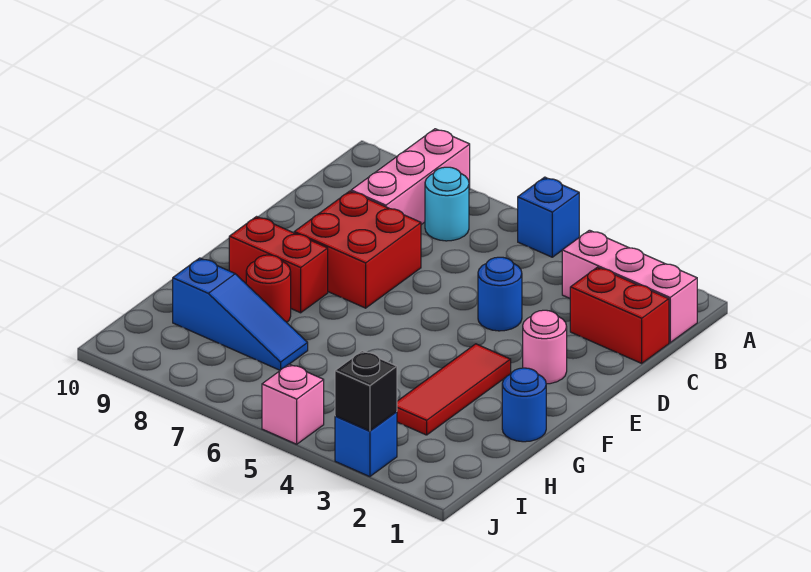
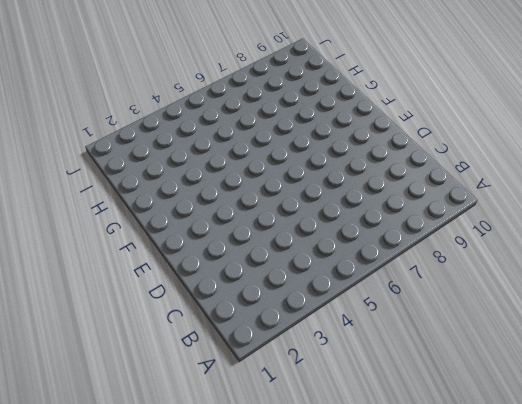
none -> blue brick A5 level 1
none -> pink brick A8:C8 level 1
none -> pink brick B1:B3 level 1

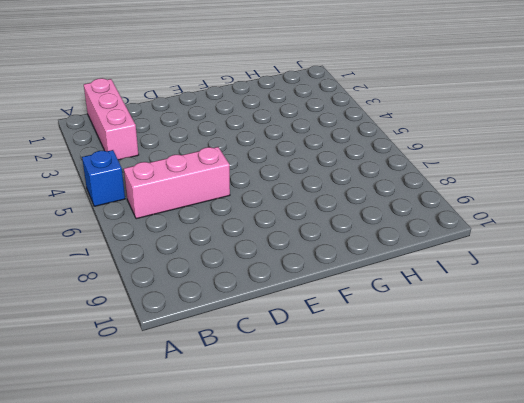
pink brick B6:D6 level 1 -> pink brick A8:C8 level 1
none -> cyan round brick B7 level 1
none -> red brick C1:C2 level 1
none -> blue round brick D4 level 1

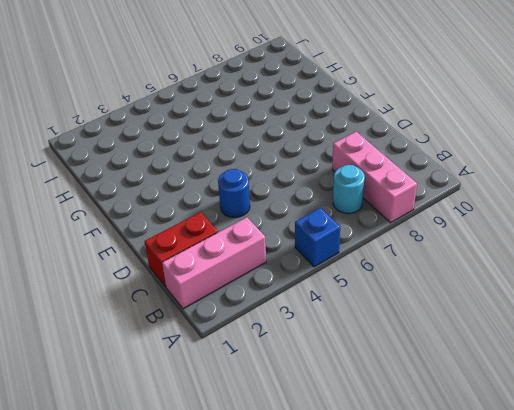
none -> red brick D7:E8 level 1
none -> pink round brick E2 level 1
none -> red tile F3:H3 level 1

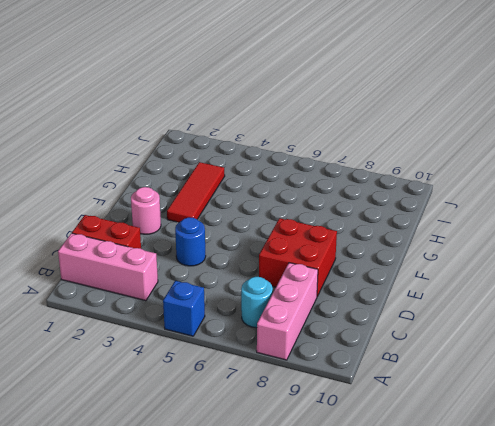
none -> red brick F8:F9 level 1
none -> blue round brick G1 level 1
none -> red round brick G8 level 1

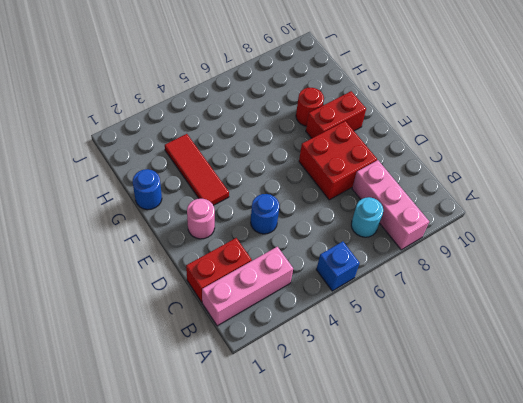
none -> blue slope H7:H9 level 1 top 9
none -> blue brick J3 level 1
none -> pink brick J5 level 1

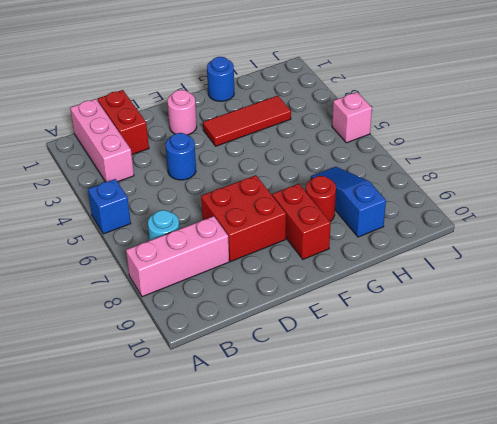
none -> blue brick J3 level 1
none -> black brick J3 level 2

